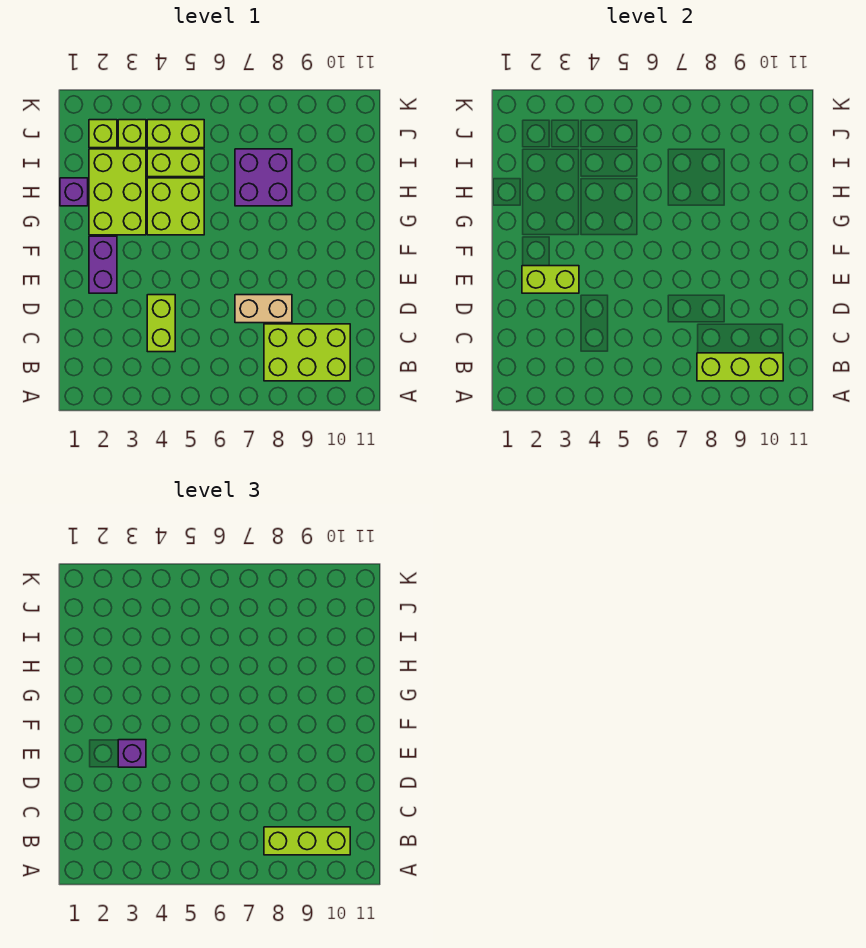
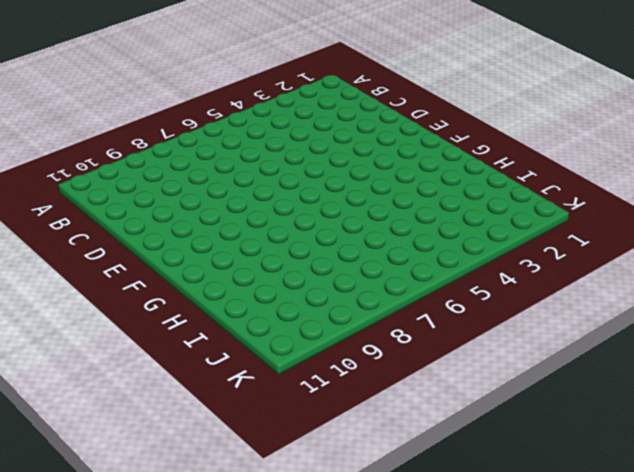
none -> lime brick B8:C10 level 1
none -> lime brick C4:D4 level 1
none -> tan brick D7:D8 level 1

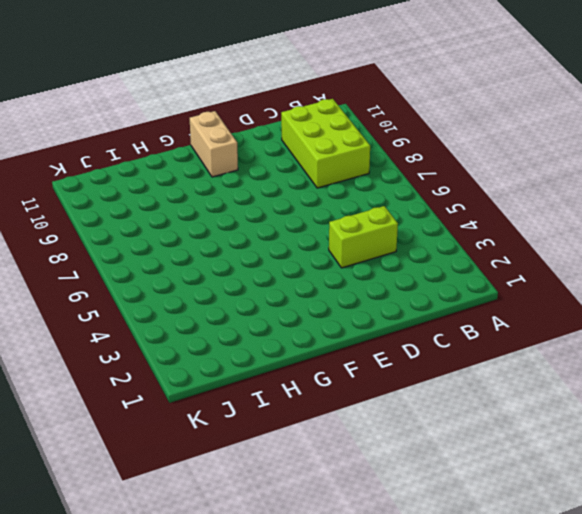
tan brick F10:F11 level 1 -> tan brick D7:D8 level 1
none -> purple brick E2:F2 level 1
none -> lime brick G2:I3 level 1
none -> lime brick G4:H5 level 1

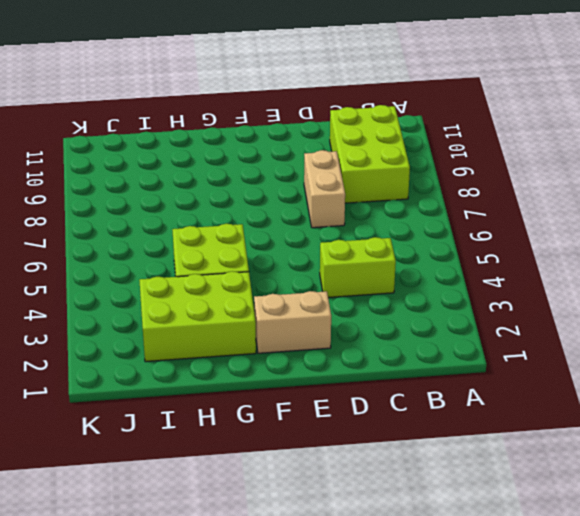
tan brick E2:F2 level 1 -> purple brick E2:F2 level 1
none -> purple brick H1 level 1
none -> purple brick H7:I8 level 1
none -> lime brick I4:I5 level 1

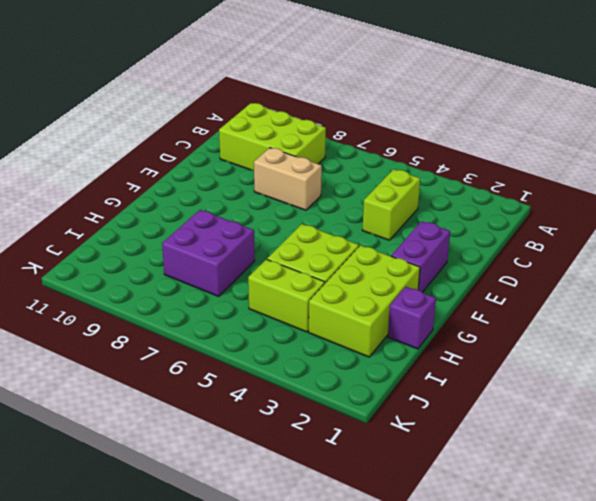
none -> lime brick J2 level 1
none -> lime brick J3 level 1
none -> lime brick J4:J5 level 1

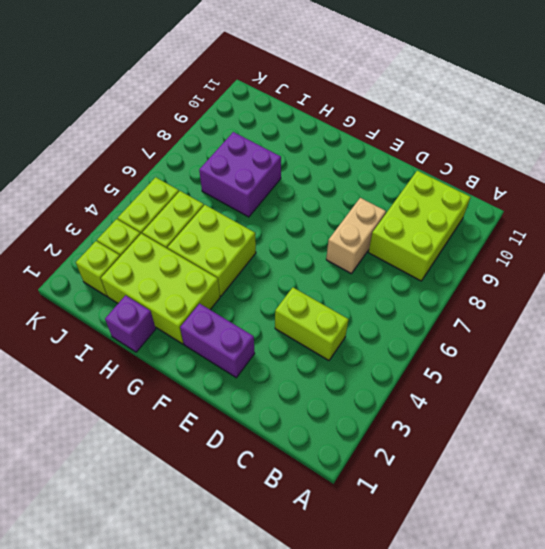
none -> lime brick B8:B10 level 2
none -> lime brick E2:E3 level 2
none -> lime brick B8:B10 level 3

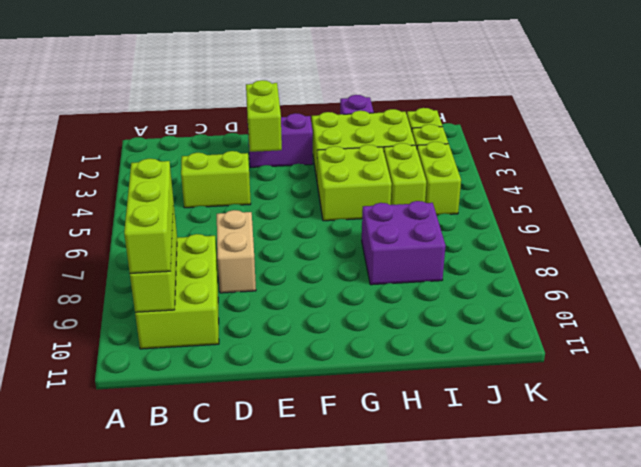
none -> purple brick E3 level 3

